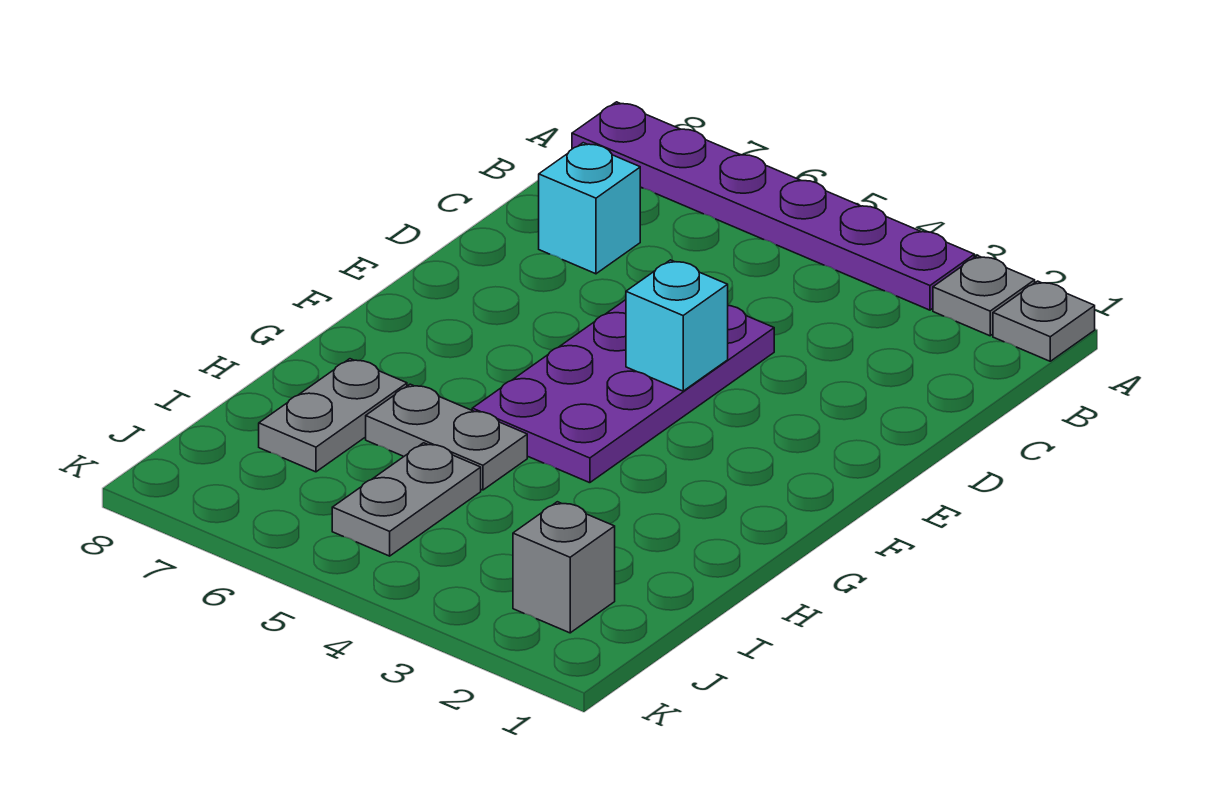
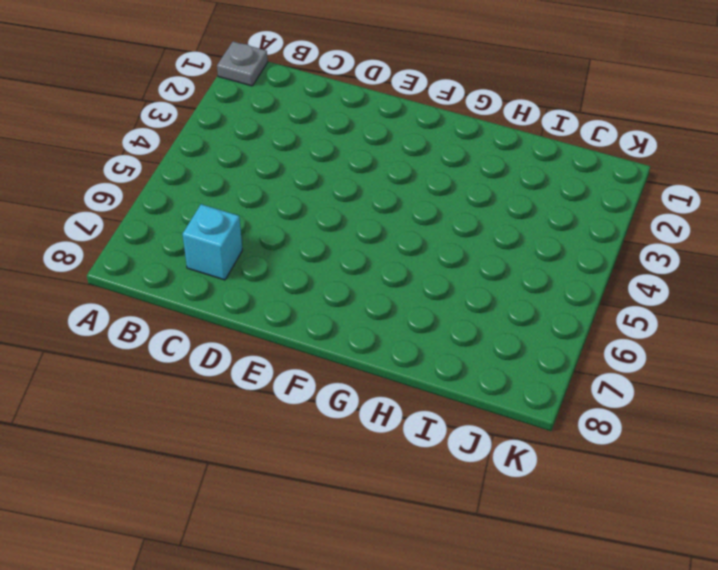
none -> grey plate A2 level 1
none -> purple plate A3:A8 level 1

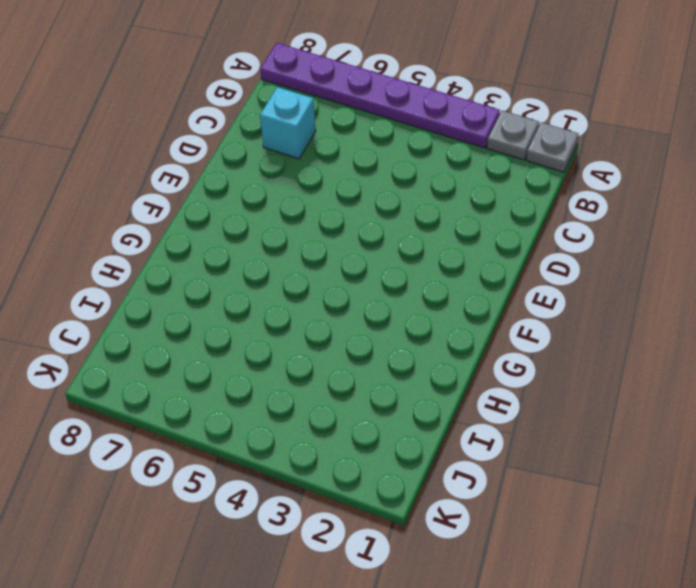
none -> purple plate D4:G5 level 1
none -> grey plate H5:H6 level 1

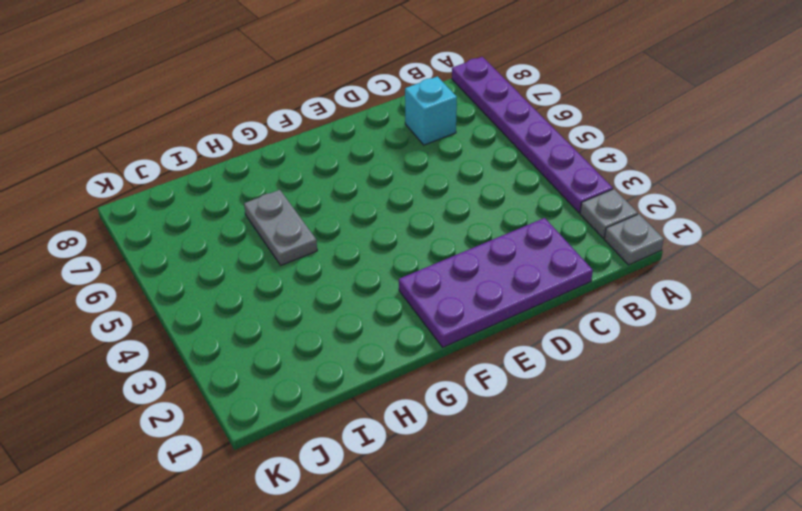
purple plate C1:F2 level 1 -> purple plate D4:G5 level 1
none -> grey plate H7:I7 level 1
none -> grey plate I5:J5 level 1

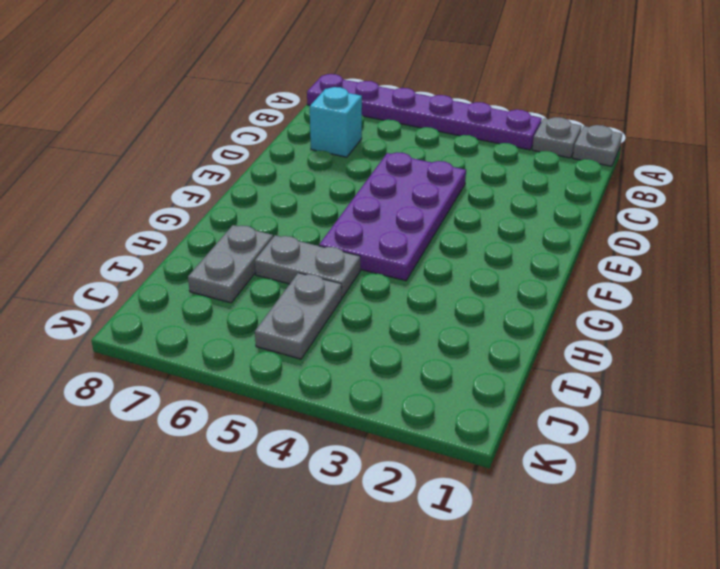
none -> grey brick J2 level 1
none -> cyan brick E4 level 2

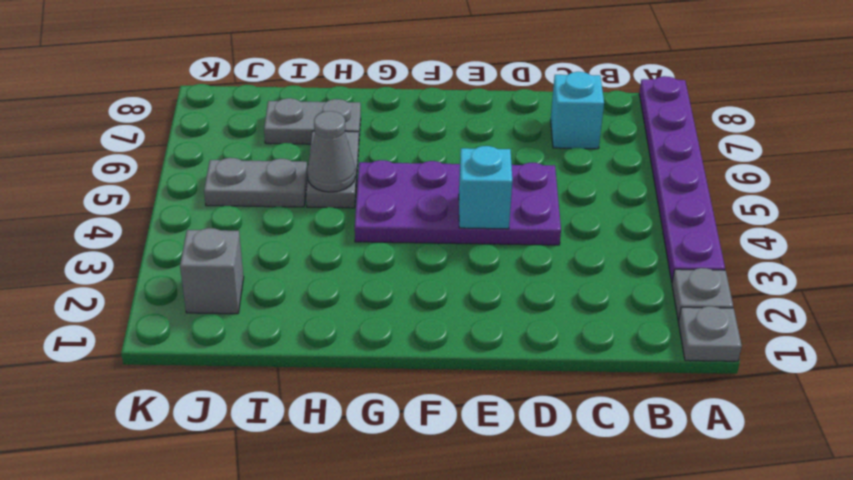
grey cone H5 level 2 -> none

